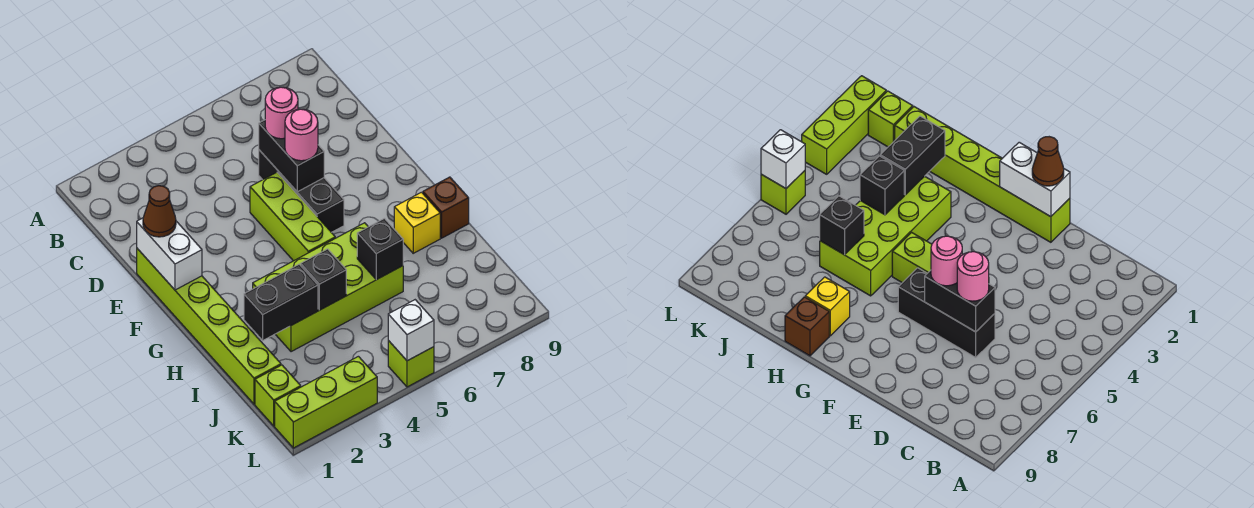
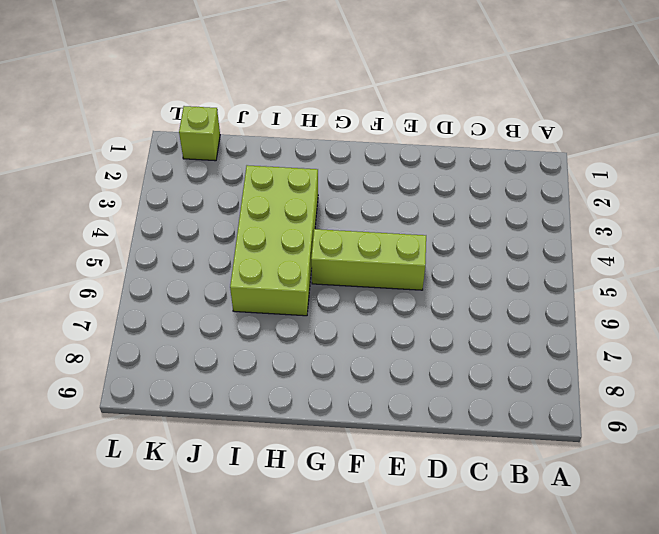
none -> black brick D6:F6 level 1
none -> lime brick E1:J1 level 1
none -> yellow brick H8 level 1

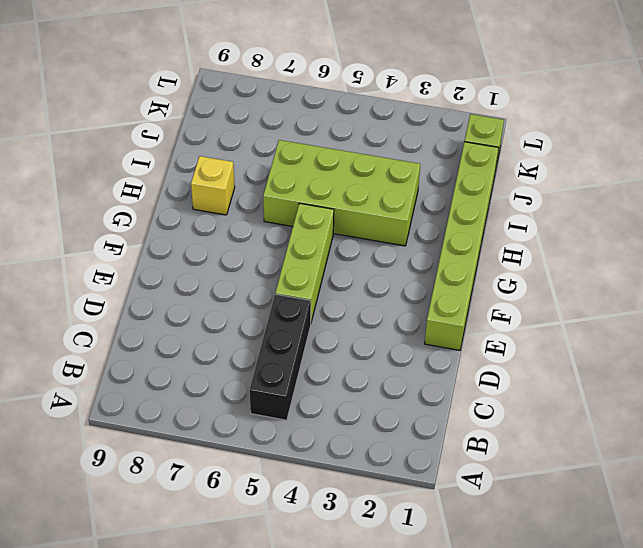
black brick B5:D5 level 1 -> black brick D6:F6 level 1
none -> brown brick H9 level 1
none -> lime brick L1:L3 level 1
none -> lime brick L5 level 1

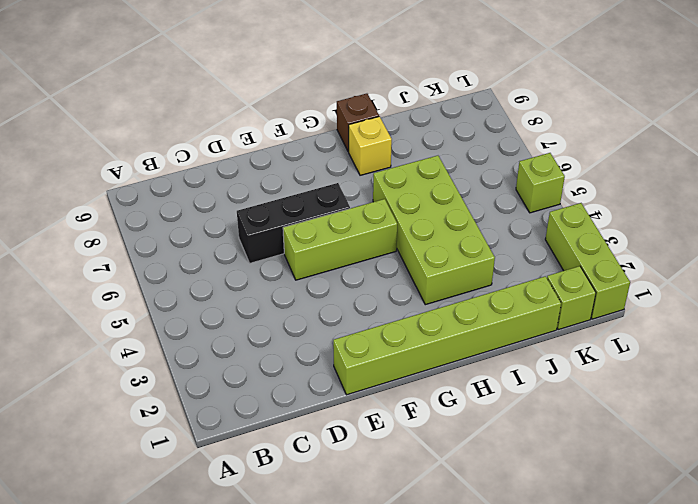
none -> black brick D6:E6 level 2
none -> white brick E1:F1 level 2
none -> black brick I2:I3 level 2

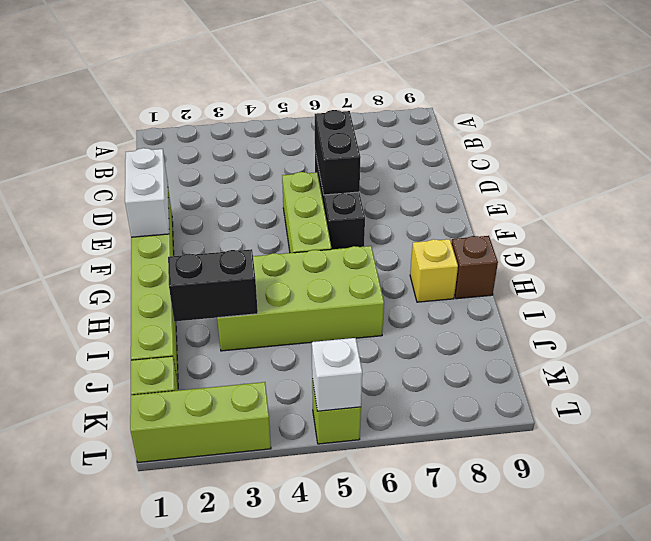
none -> black brick I4 level 2
none -> black brick I6 level 2
none -> pink round brick D6 level 3

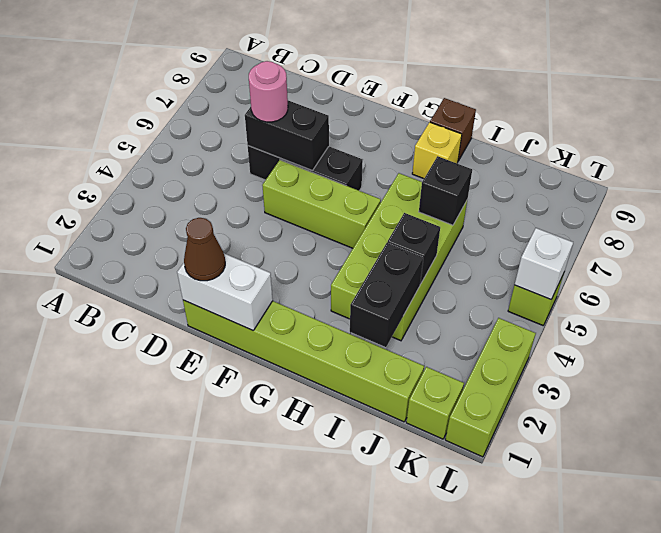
none -> pink round brick E6 level 3

